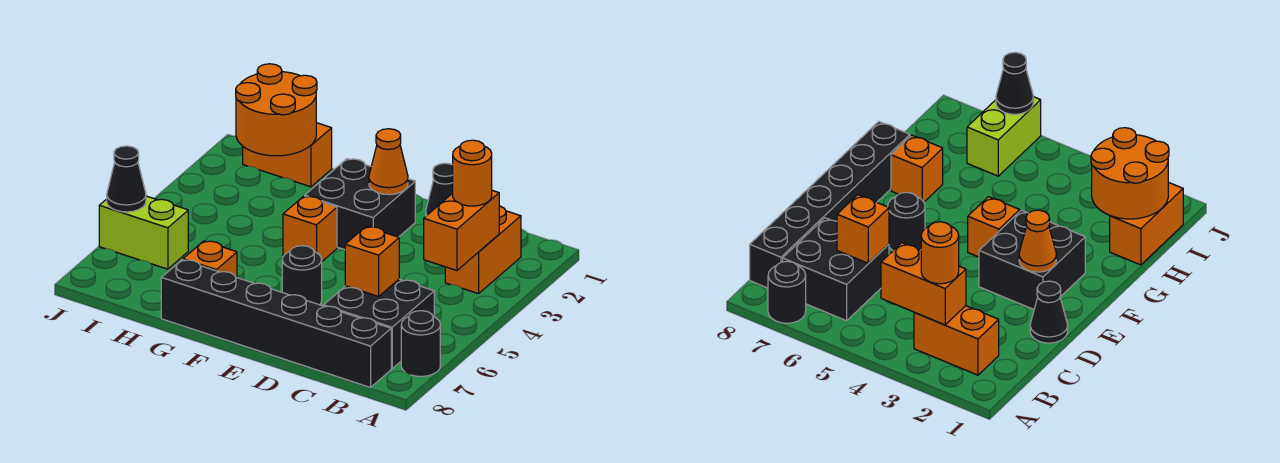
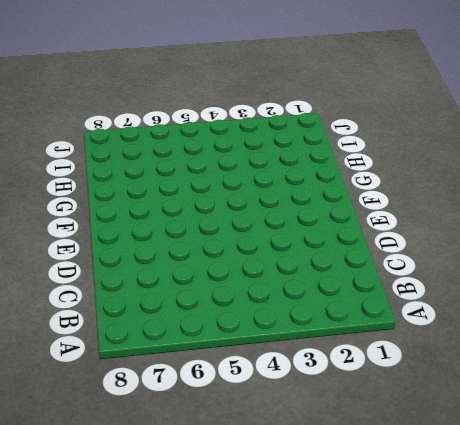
none -> black round brick A7 level 1
none -> orange brick B2:B3 level 1
none -> black brick B6:C7 level 1

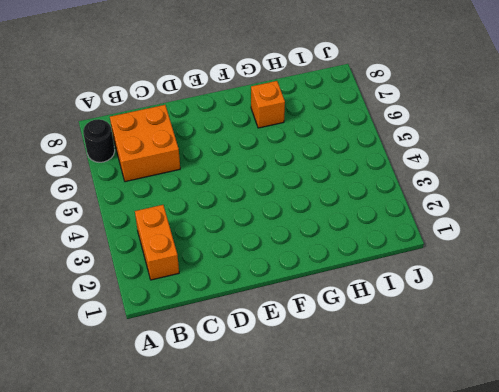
orange brick B6:C7 level 1 -> black brick B6:C7 level 1
none -> black brick B8:G8 level 1
none -> black cone D1 level 1
none -> black brick E2:F3 level 1

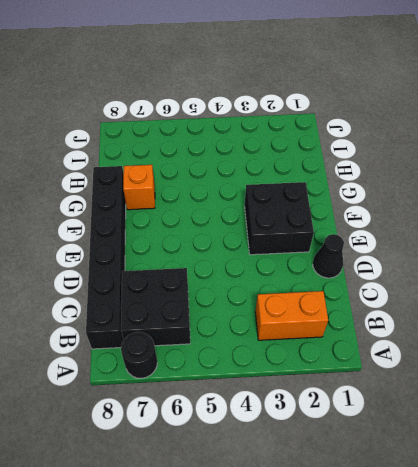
none -> black round brick E6 level 1
none -> orange brick F4 level 1
none -> orange brick H1:I1 level 1

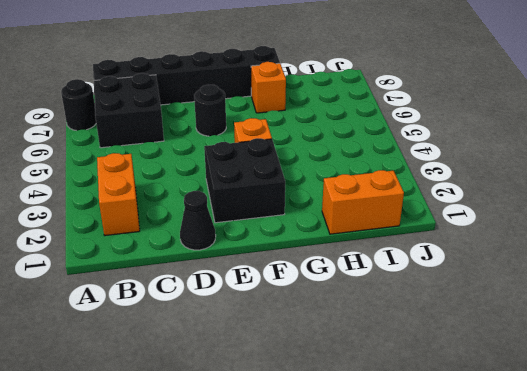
none -> lime brick I6:J6 level 1
none -> orange brick B3:B4 level 2
none -> orange brick C6 level 2

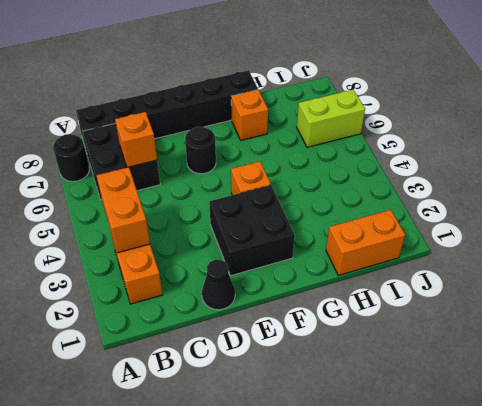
none -> orange cone E2 level 2
none -> orange round brick H1:I2 level 2
none -> black cone J6 level 2

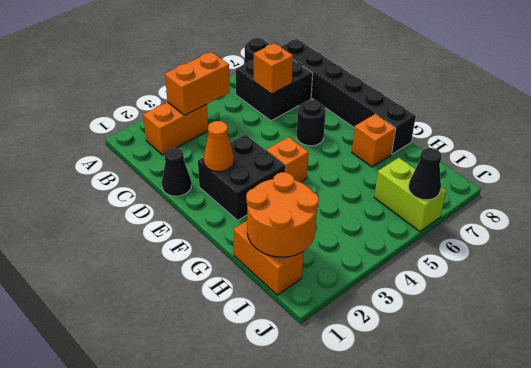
none -> orange round brick B3 level 3

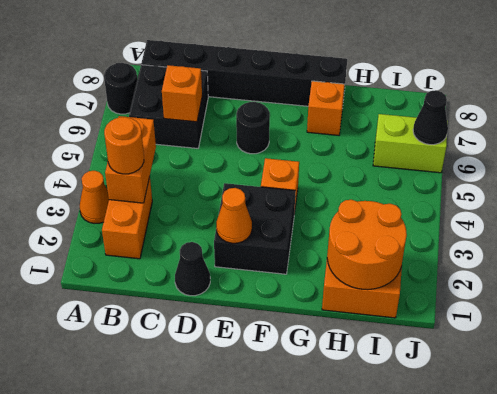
orange cone A3 level 1 -> none

